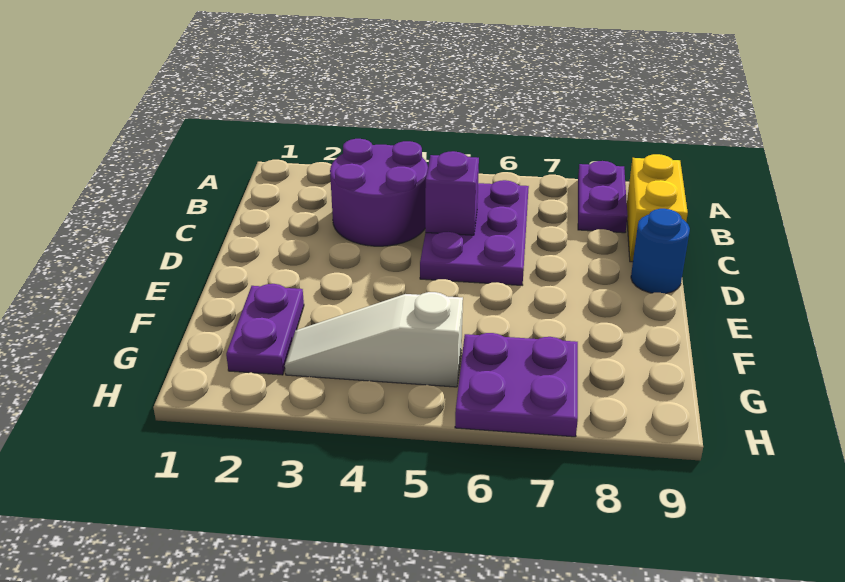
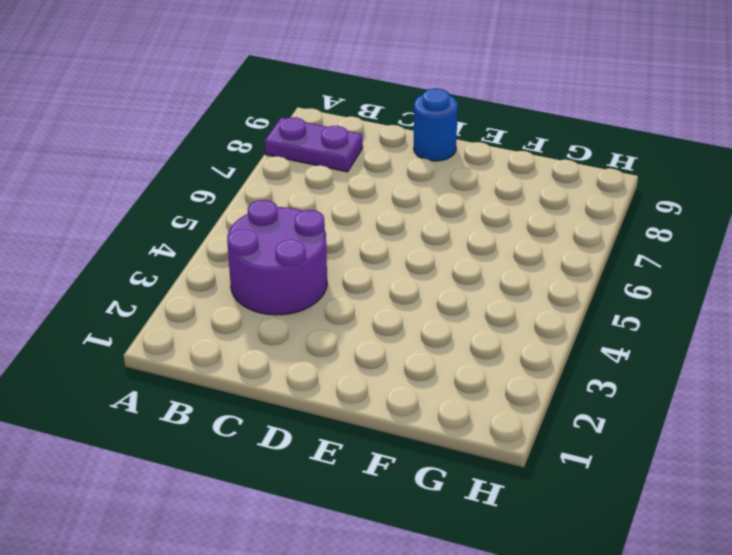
none -> purple plate B5:D6 level 1
none -> yellow brick B9:C9 level 1

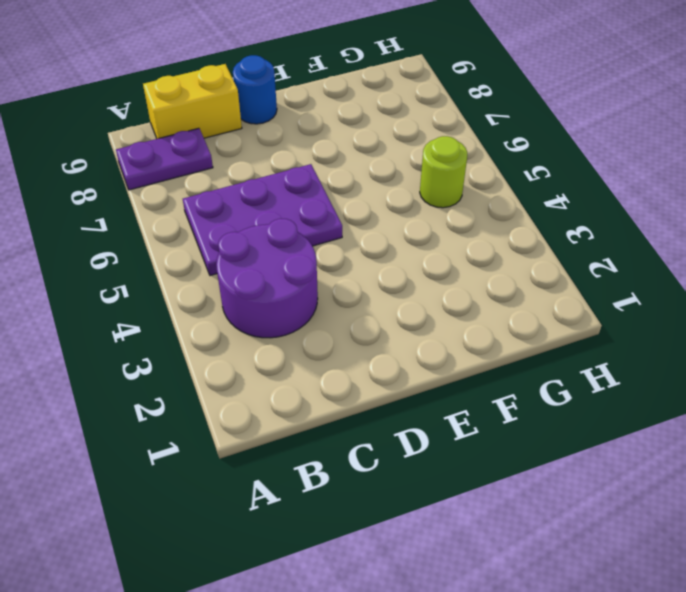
lime round brick G5 level 1 -> white slope G3:G5 level 1 top 5
none -> purple plate F2:G2 level 1
none -> purple plate G6:H7 level 1

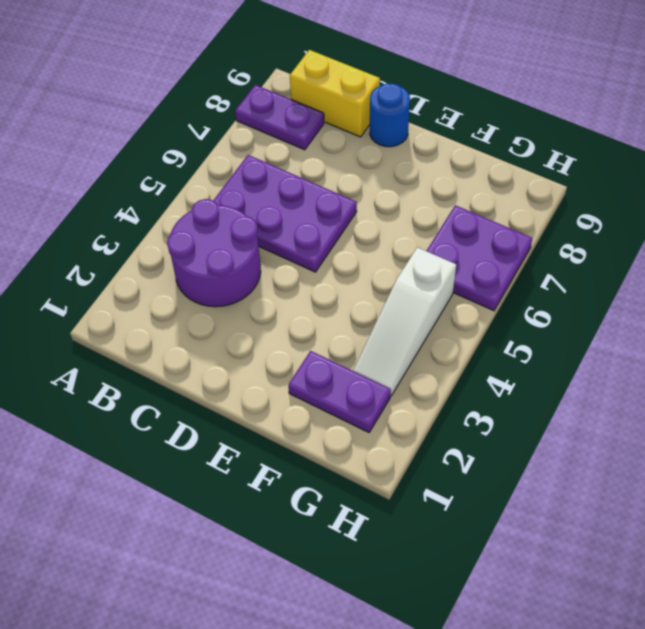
none -> purple brick C5 level 2

